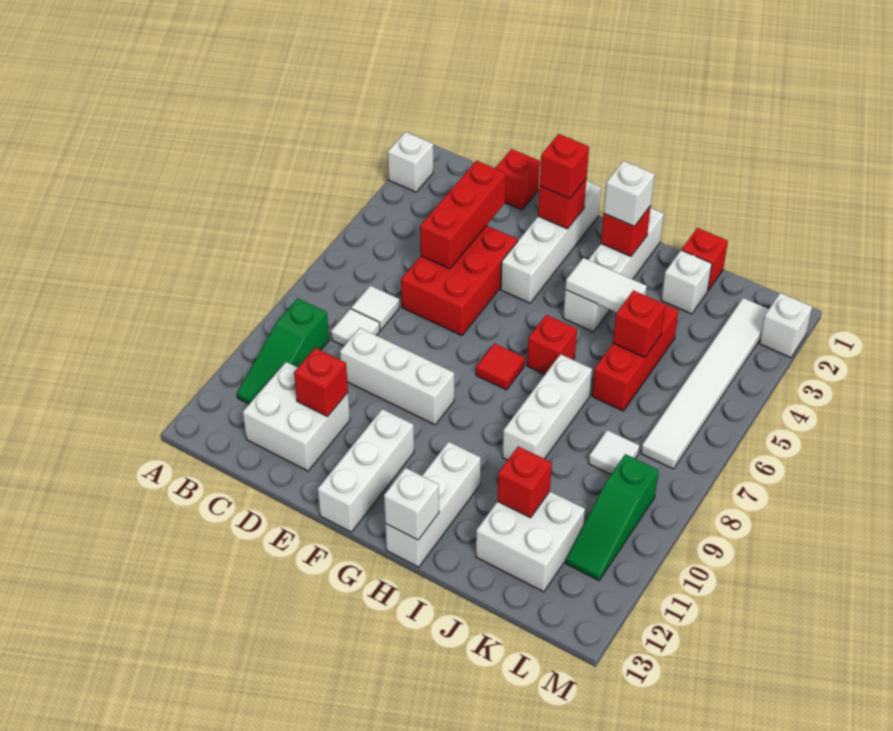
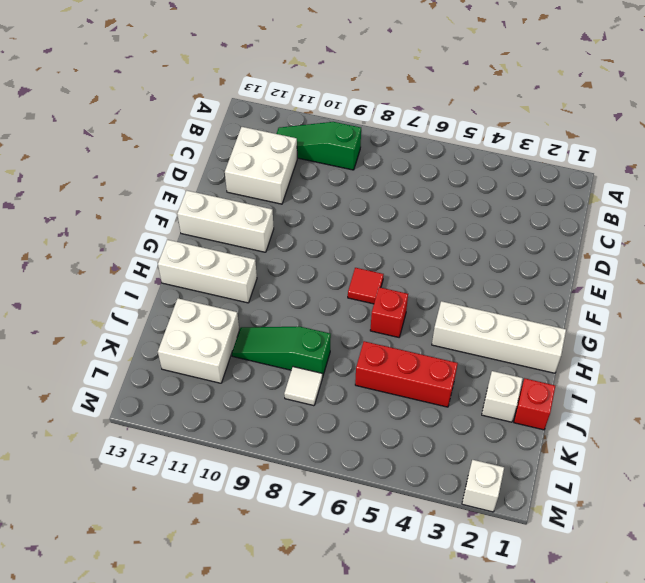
green slope J8:J10 level 1 top 8 -> green slope L9:L11 level 1 top 9
none -> white brick A2 level 1
none -> white tile C7 level 1
none -> white tile C8 level 1
none -> red brick D1 level 1

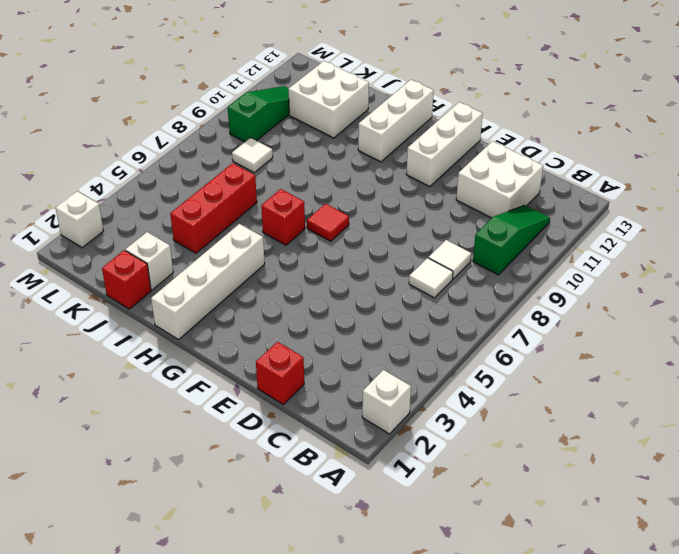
none -> red brick D4:E6 level 1
none -> white brick D9:F9 level 1
none -> white brick F1:F4 level 1
none -> white brick I7:I9 level 1

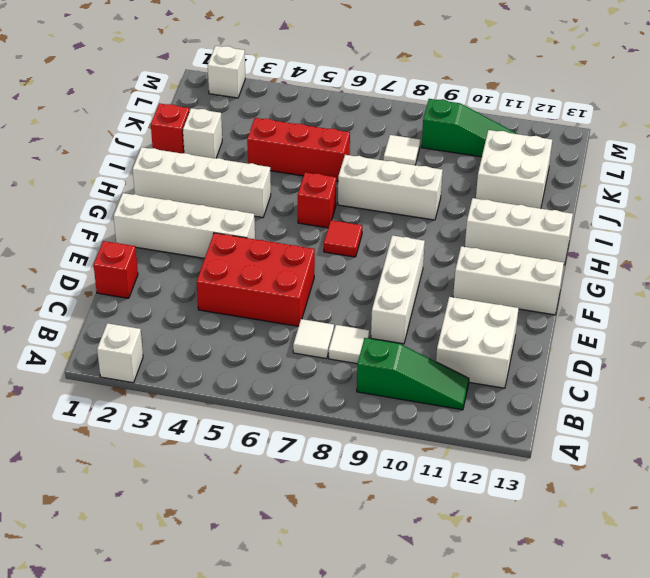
none -> white tile L2:L7 level 1
none -> red brick D3:D5 level 2
none -> red brick D11 level 2
none -> red brick F2 level 2

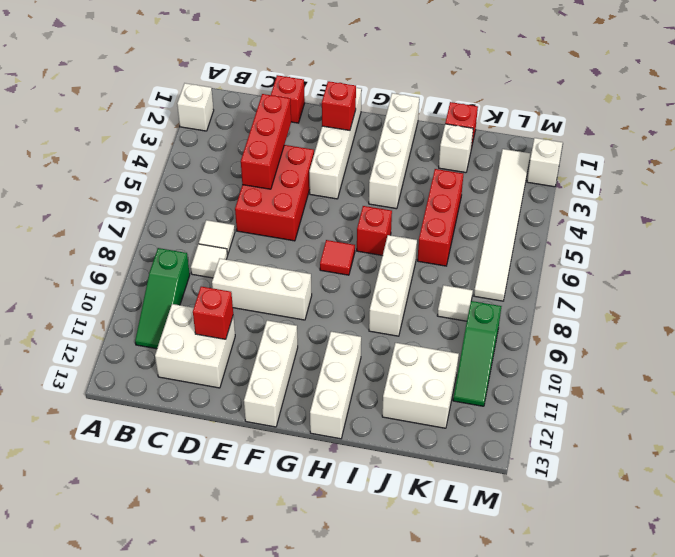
none -> red brick H2 level 2
none -> white tile H4:I4 level 2
none -> white brick H13 level 2
none -> red brick J5 level 2

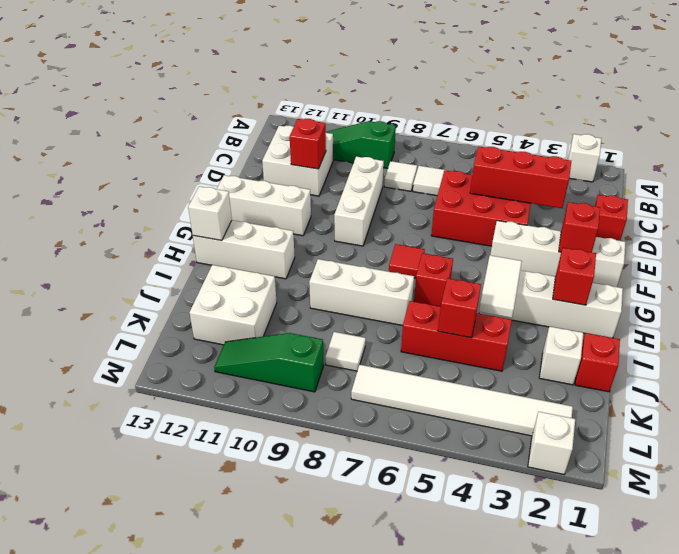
none -> red brick J11 level 2
none -> red brick F2 level 3
none -> white brick H2 level 3

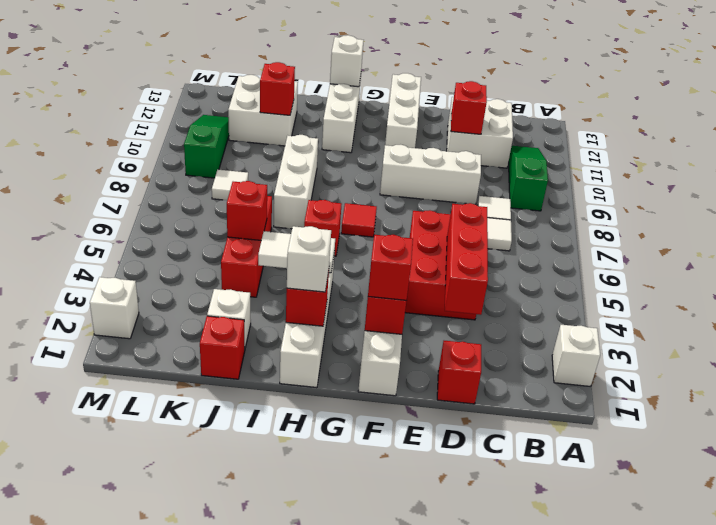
none -> white tile L2:L7 level 1

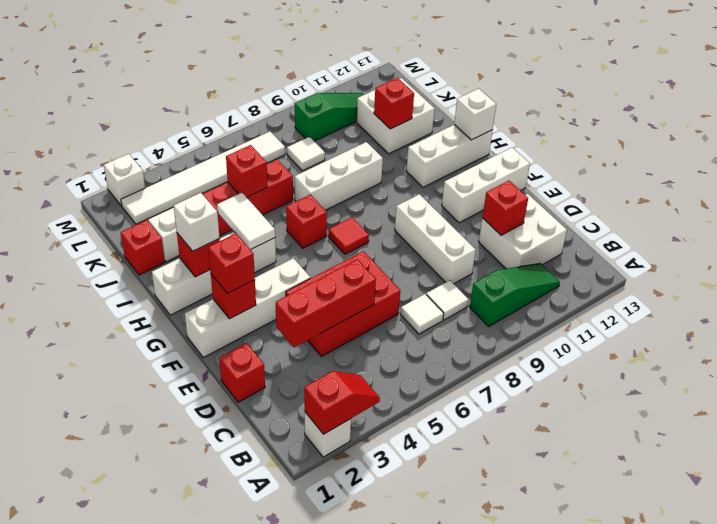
red slope A2:A3 level 2 top 2 -> none

